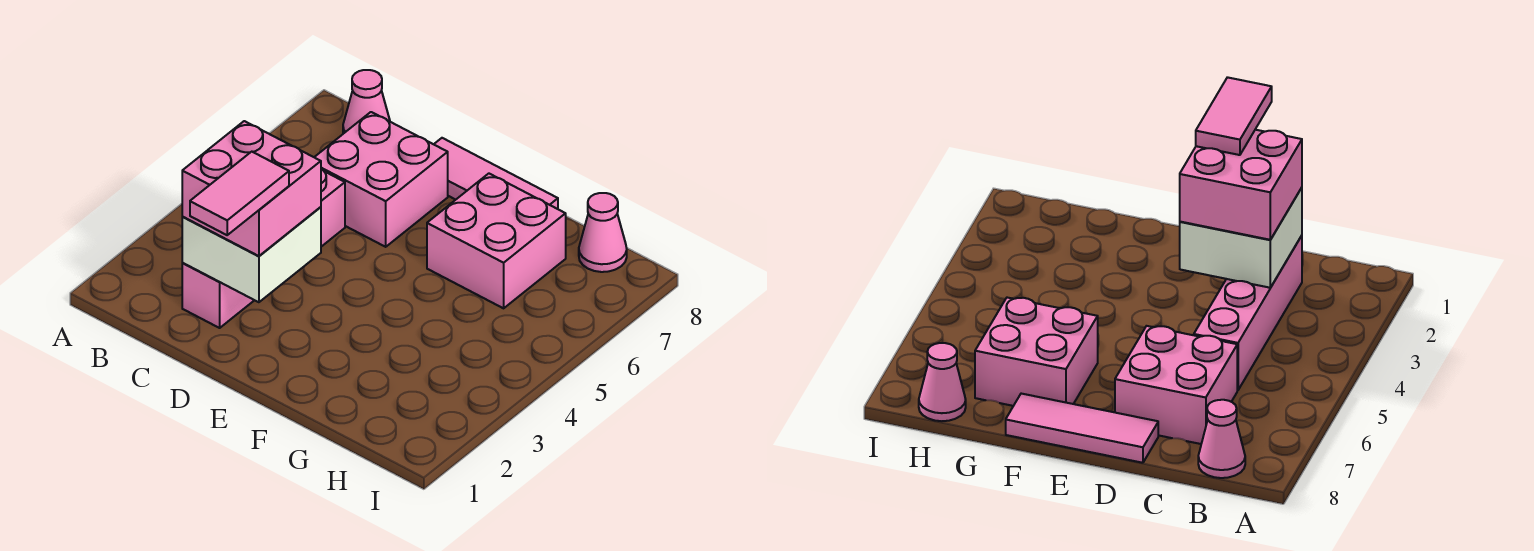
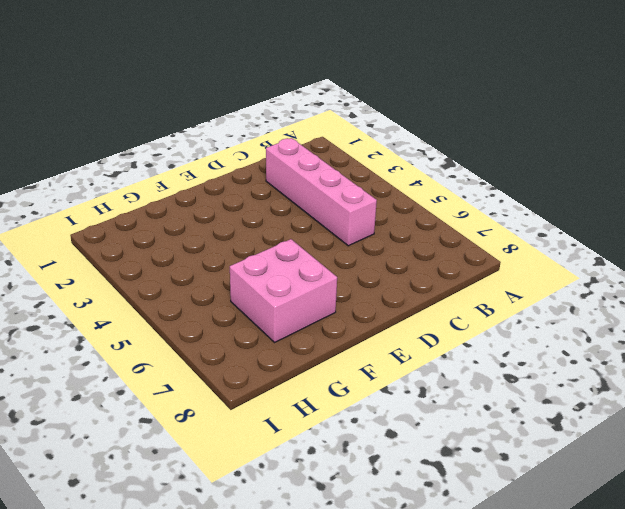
none -> pink cone B8 level 1
none -> pink brick C6:D7 level 1

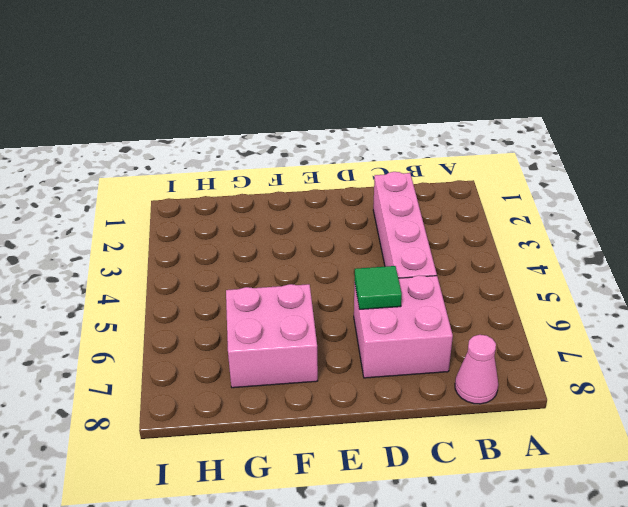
green tile D6 level 2 -> none
none -> pink tile D8:F8 level 1
none -> pink cone H8 level 1

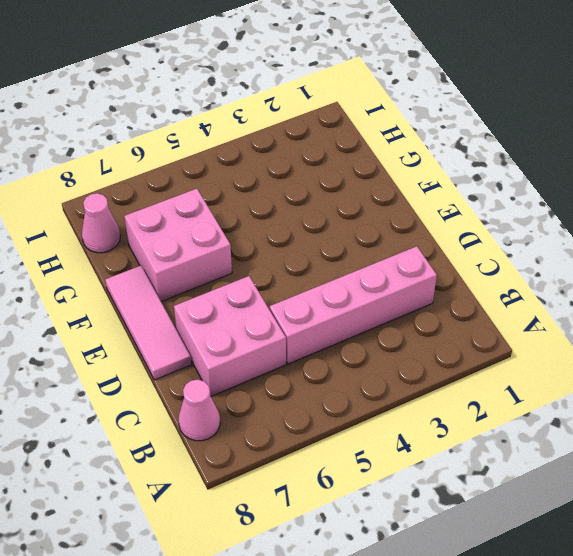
none -> white brick C2:D3 level 2
none -> pink brick C2:D3 level 3

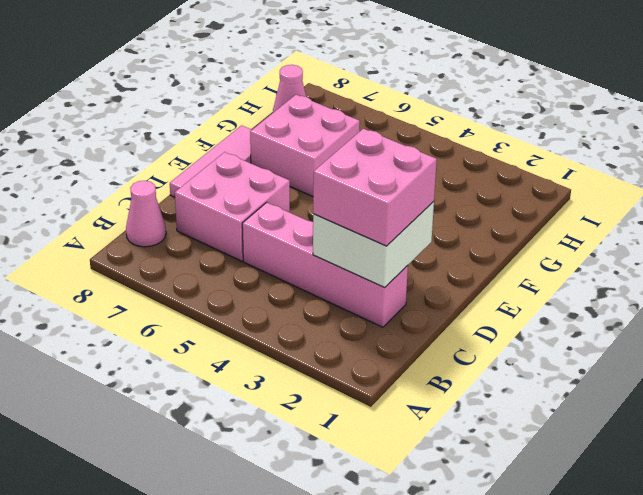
none -> pink tile D1:D2 level 4

